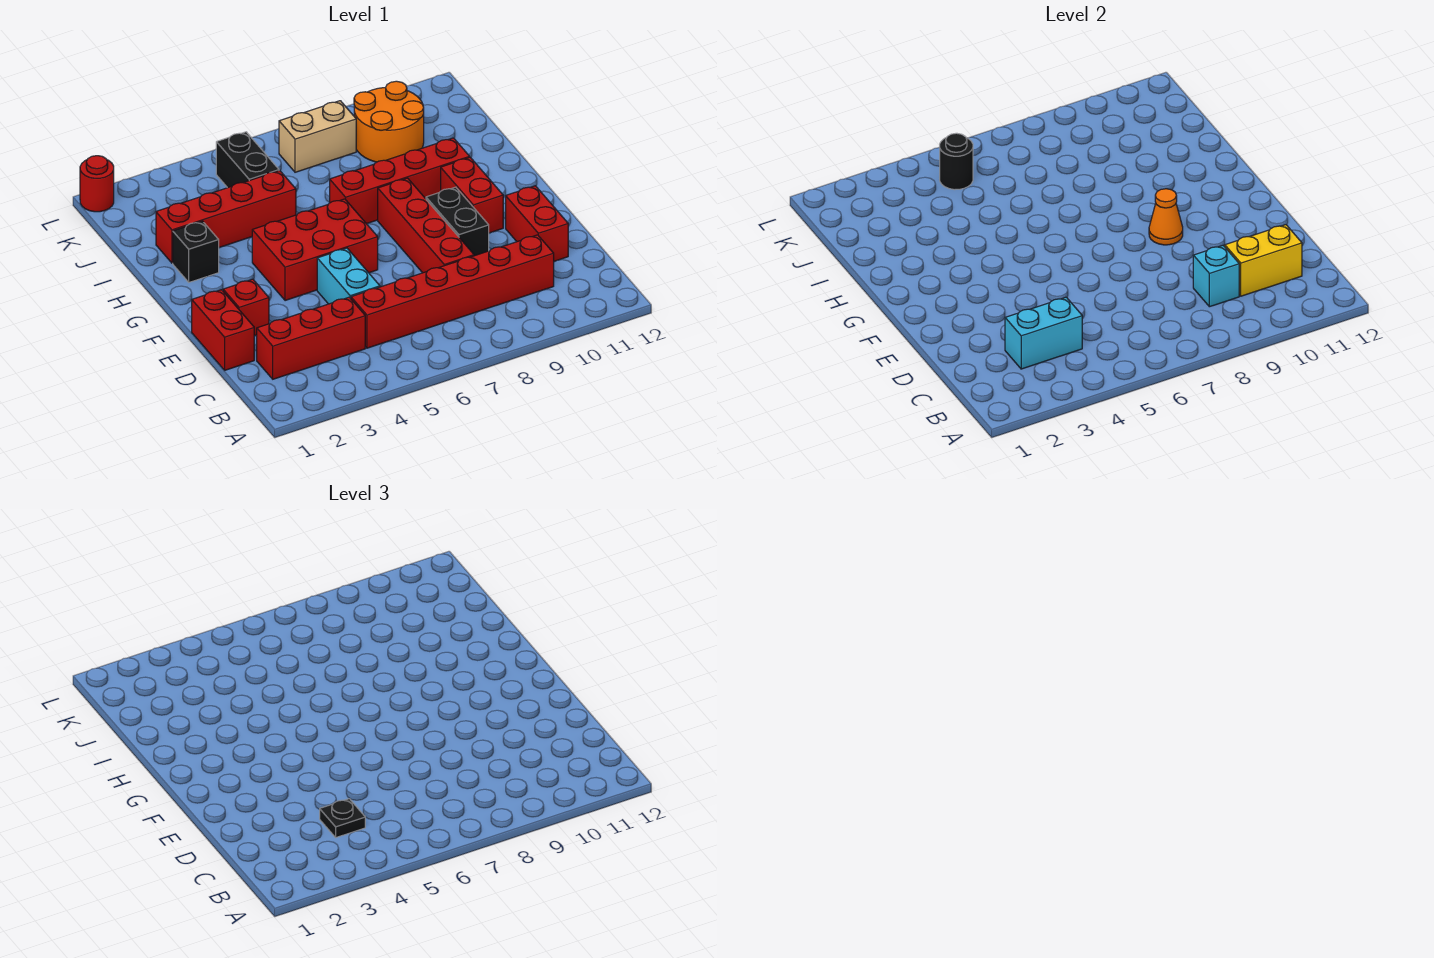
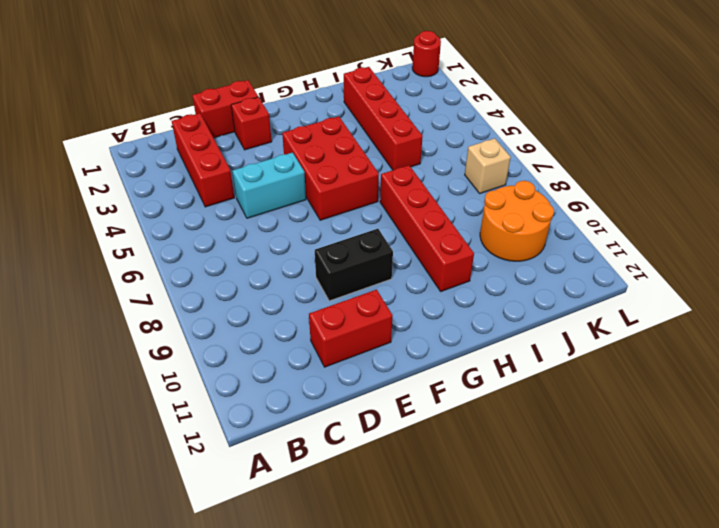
tan brick K7 level 1 -> tan brick K7:K8 level 1
none -> red brick C5:C10 level 1
none -> red brick D8:G8 level 1
none -> red brick F10:G10 level 1

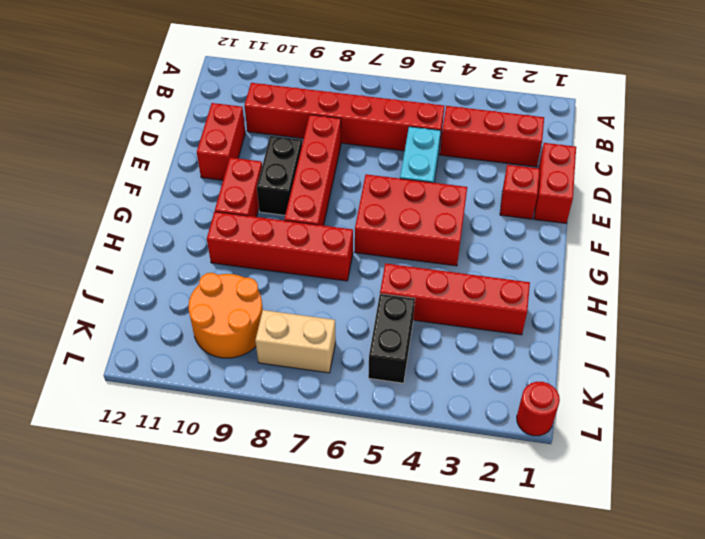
none -> black brick H2 level 1
none -> cyan brick C3:C4 level 2
none -> cyan brick C9 level 2

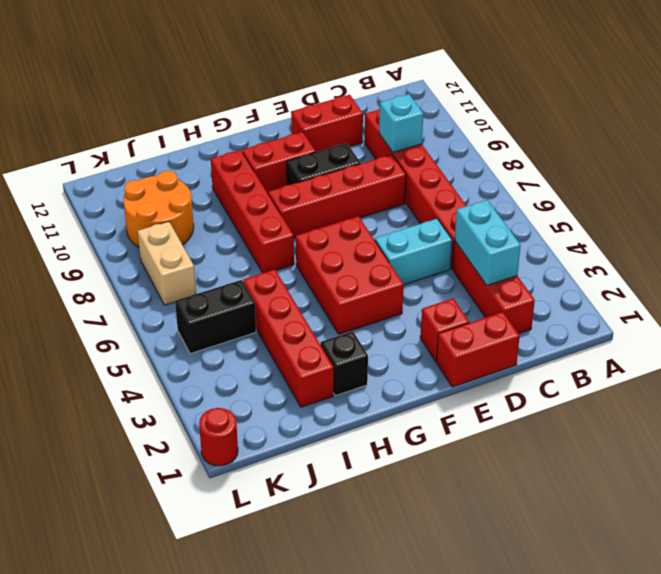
none -> yellow brick C10:C11 level 2
none -> orange cone F9 level 2
none -> black round brick K5 level 2

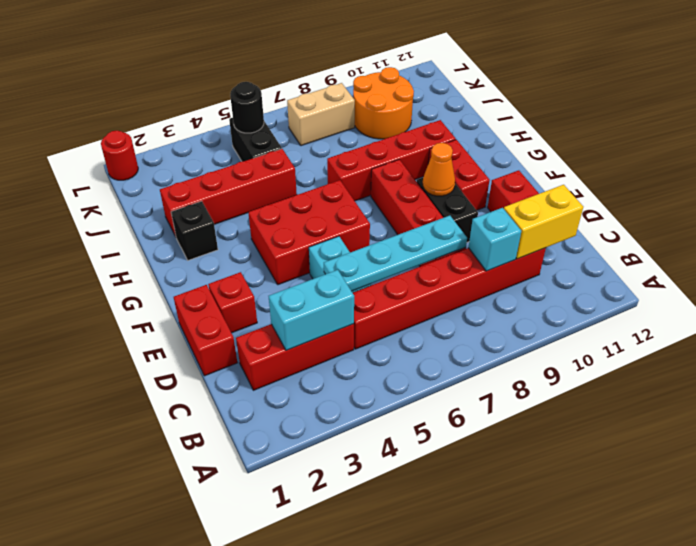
cyan plate D5:D8 level 2 -> none
none -> black plate C4 level 3

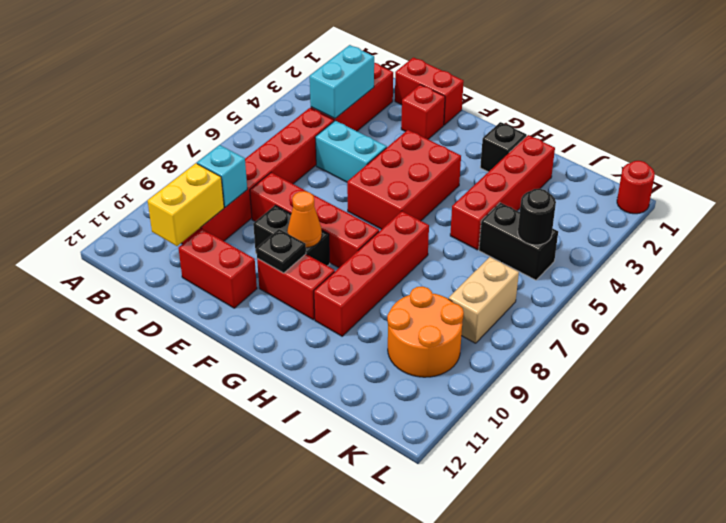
black plate F10 level 2 -> black plate C4 level 3

